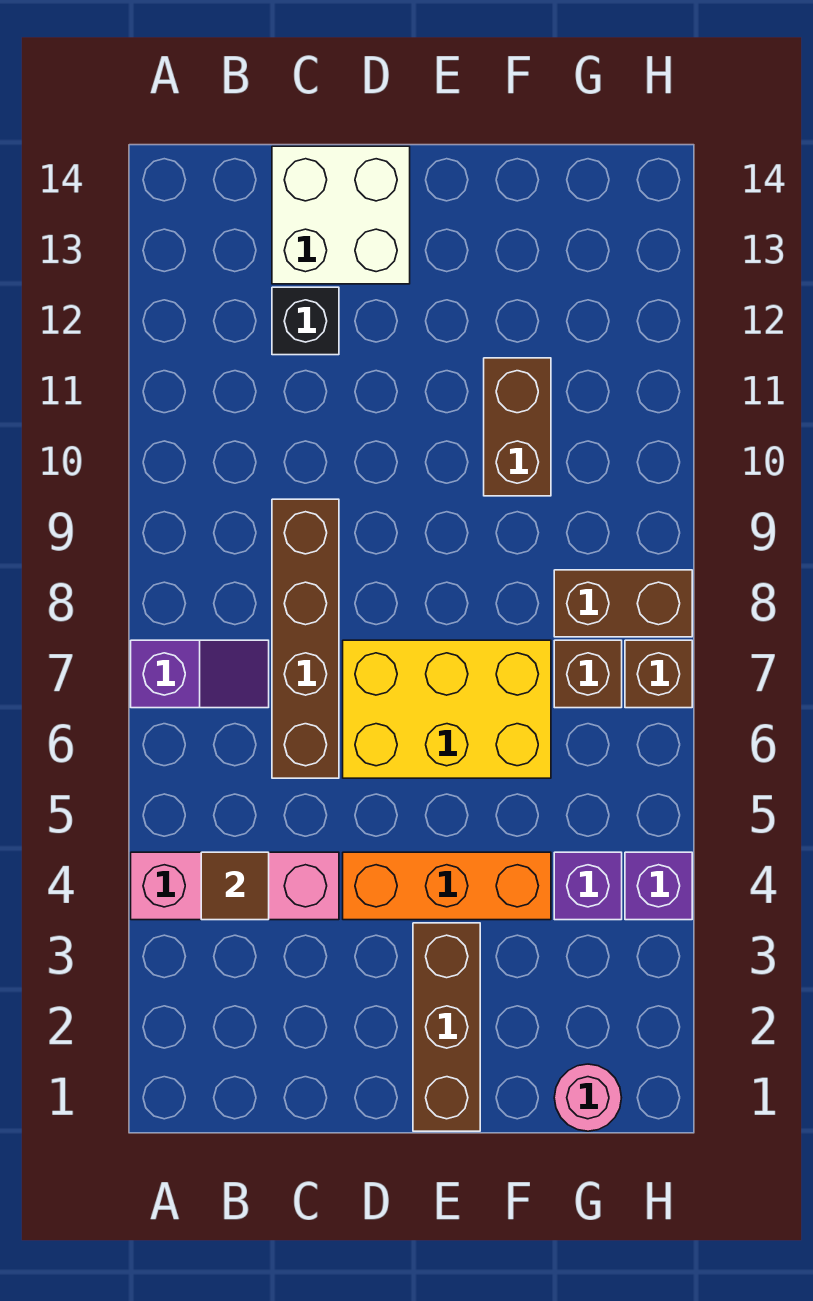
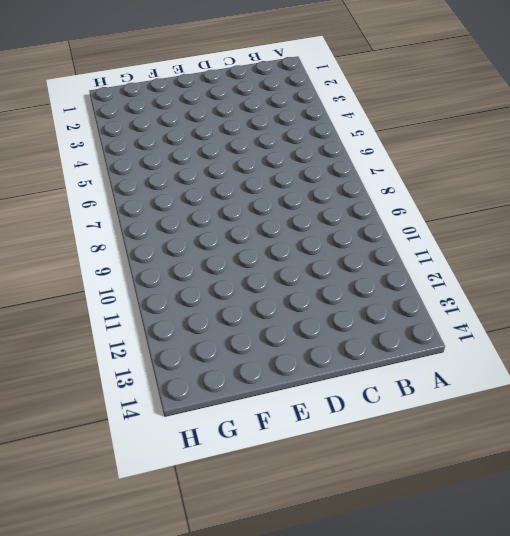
none -> pink brick A4:C4 level 1
none -> purple slope A7:B7 level 1 top A
none -> brown brick C6:C9 level 1

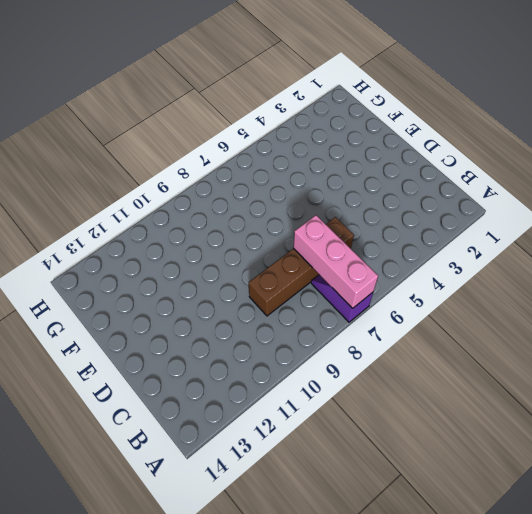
pink brick A7:C7 level 2 -> pink brick A4:C4 level 1
none -> black brick C12 level 1
none -> white brick C13:D14 level 1
none -> orange brick D4:F4 level 1

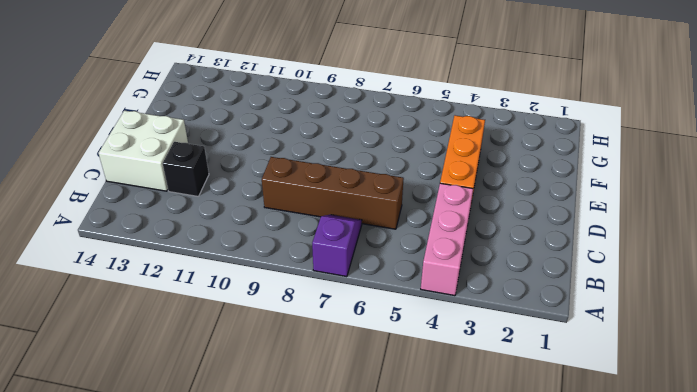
none -> yellow brick D6:F7 level 1
none -> brown brick E1:E3 level 1
none -> brown brick F10:F11 level 1

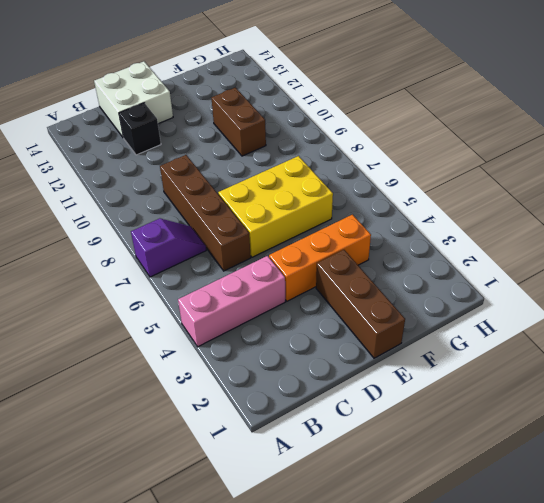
none -> pink round brick G1 level 1
none -> purple brick G4 level 1
none -> brown brick G7 level 1

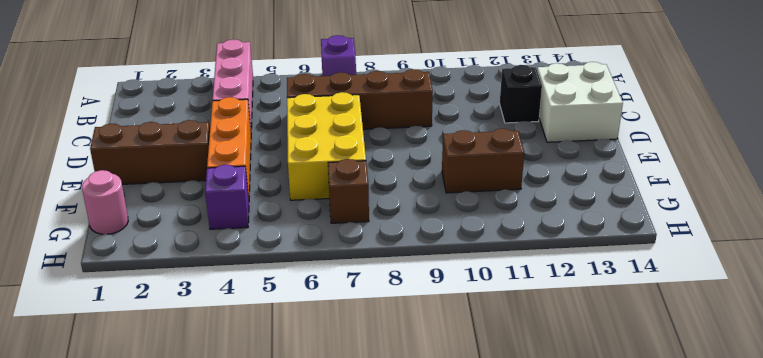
none -> brown brick G8:H8 level 1
none -> purple brick H4 level 1
none -> brown brick H7 level 1

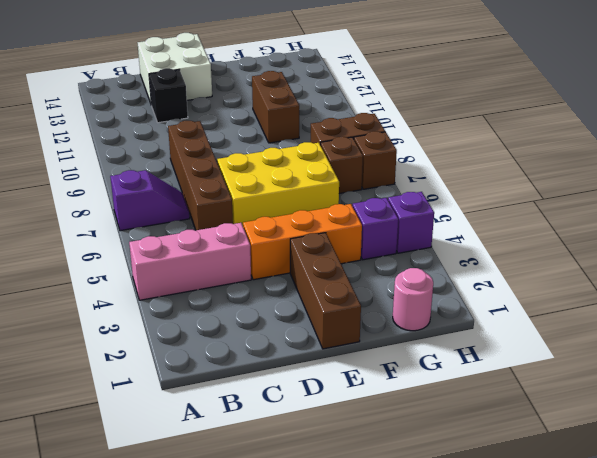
none -> brown tile B4 level 2

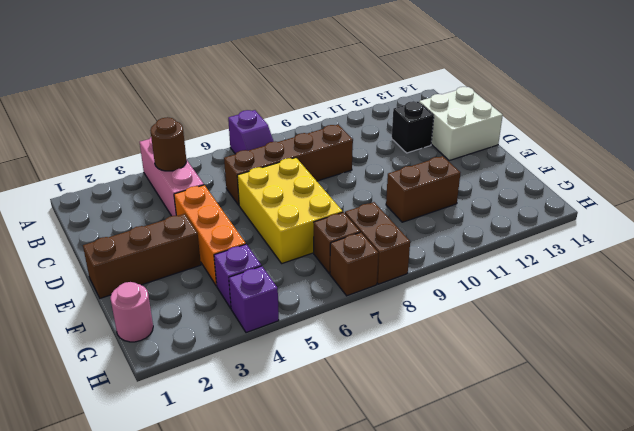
brown round brick B4 level 2 -> brown tile B4 level 2

